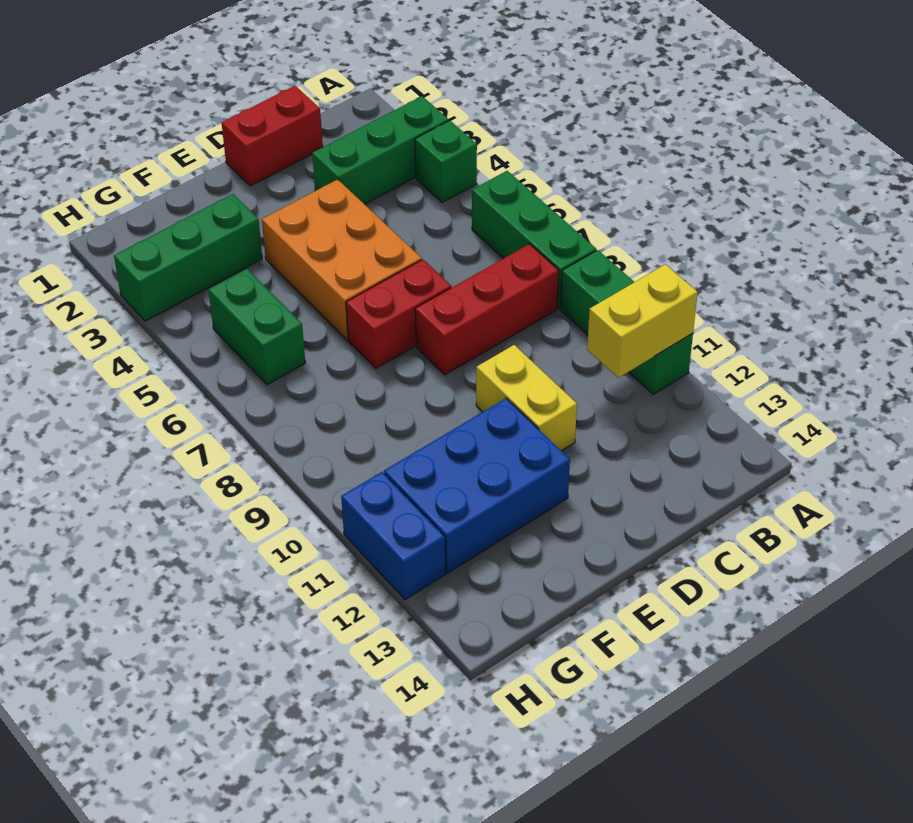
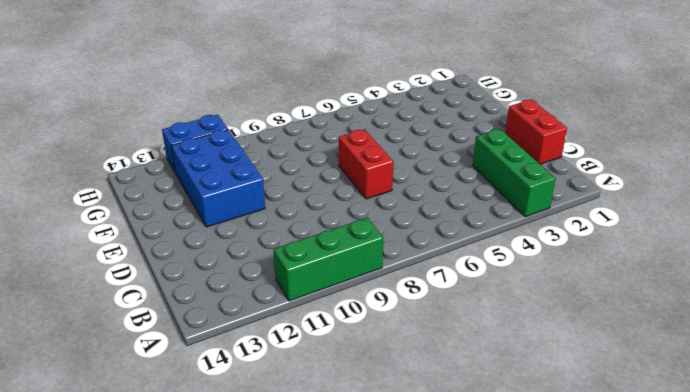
none -> green brick A4 level 1
none -> green brick A6:A8 level 1
none -> red brick B8:D8 level 1

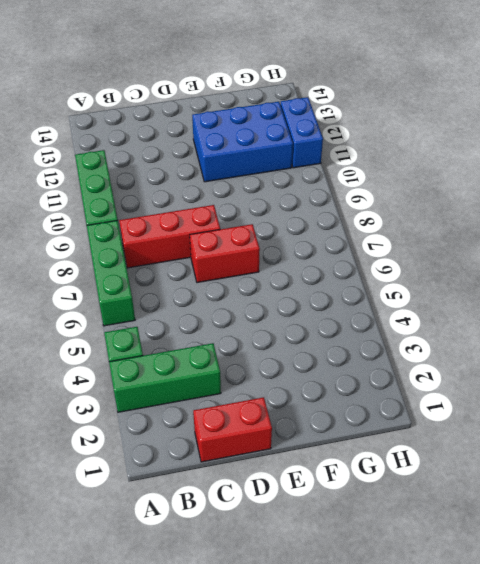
none -> orange brick D4:E6 level 1
none -> yellow brick D10:D11 level 1
none -> green brick F3:H3 level 1

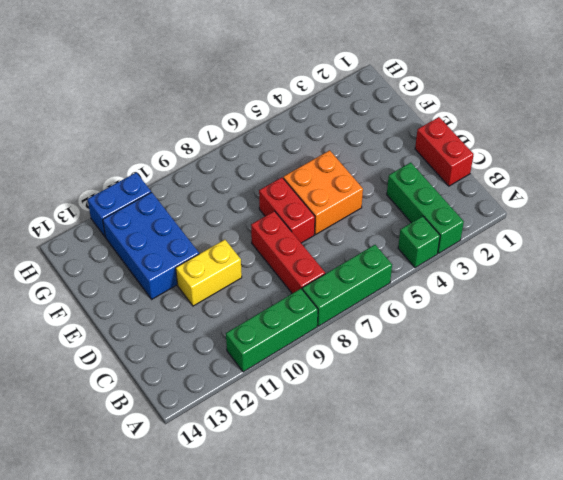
orange brick D5:E6 level 1 -> orange brick D4:E6 level 1
none -> green brick F3:H3 level 1
none -> green brick G5:G6 level 1
none -> yellow brick A11:B11 level 2

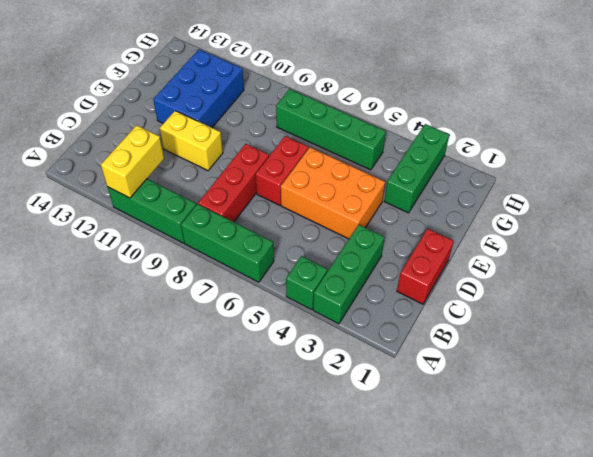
green brick G5:G8 level 1 -> green brick G5:G6 level 1
none -> blue brick H11:H12 level 1

